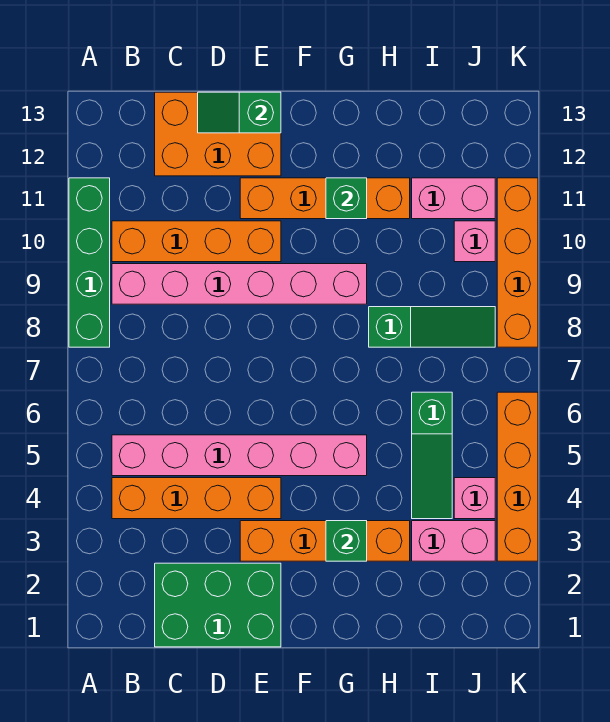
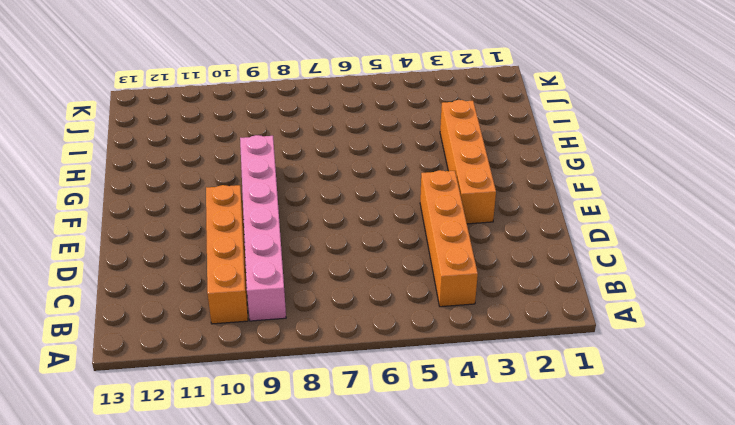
none -> green brick A8:A11 level 1
none -> pink brick B5:G5 level 1
none -> green brick C1:E2 level 1

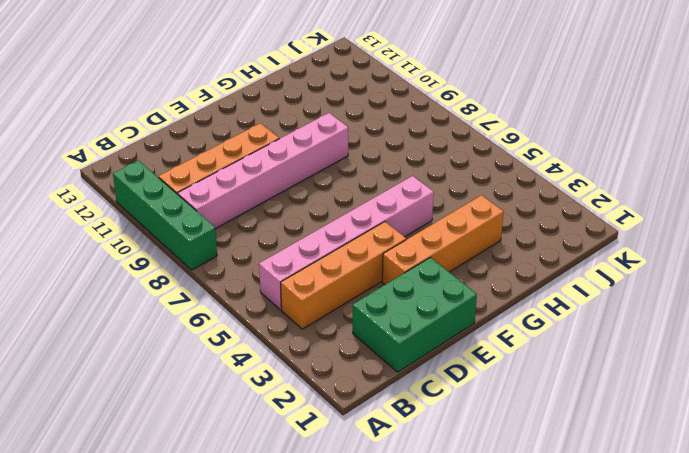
none -> orange brick C12:E13 level 1
none -> orange brick E11:H11 level 1
none -> green slope H8:J8 level 1 top H

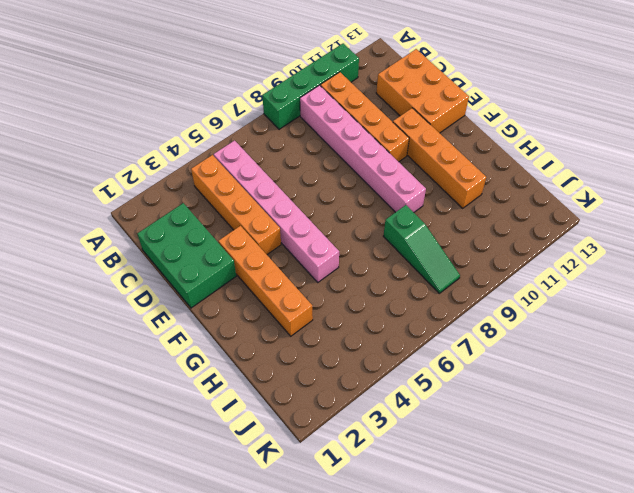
none -> pink brick I3:J3 level 1
none -> green slope I4:I6 level 1 top 6
none -> pink brick I11:J11 level 1

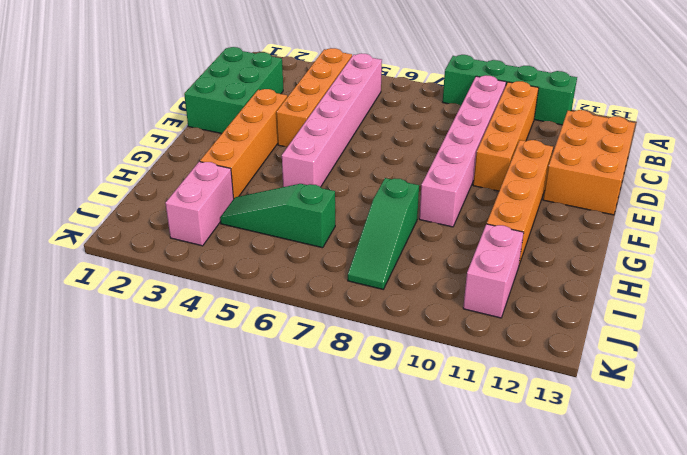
none -> pink brick J4 level 1
none -> pink brick J10 level 1
none -> orange brick K3:K6 level 1

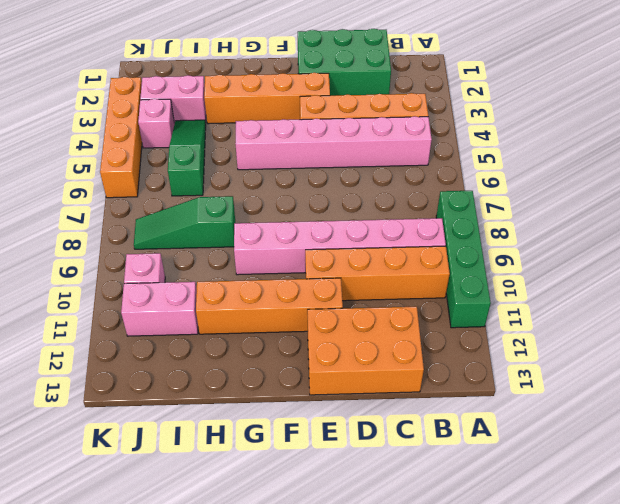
none -> orange brick K8:K11 level 1
none -> green slope D13:E13 level 2 top E
none -> green brick G3 level 2

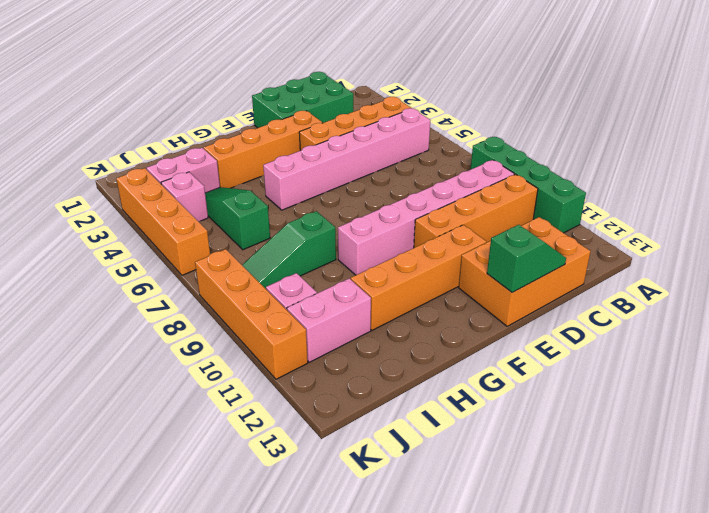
none -> green brick G3 level 2
none -> green brick G11 level 2

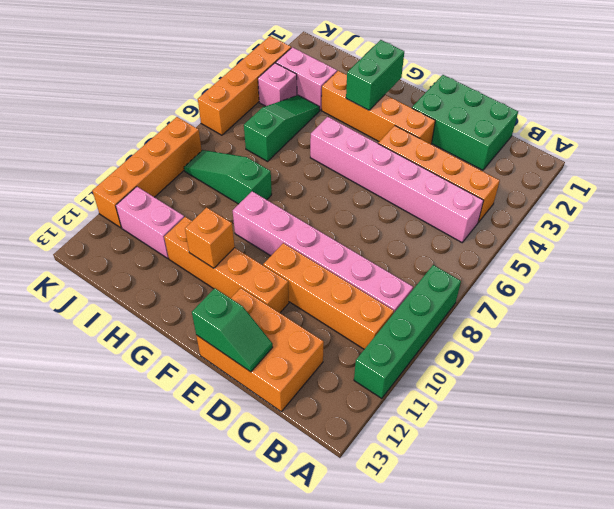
green brick G2:G3 level 2 -> green brick G3 level 2
orange brick G11 level 2 -> green brick G11 level 2
none -> pink brick J10 level 1

